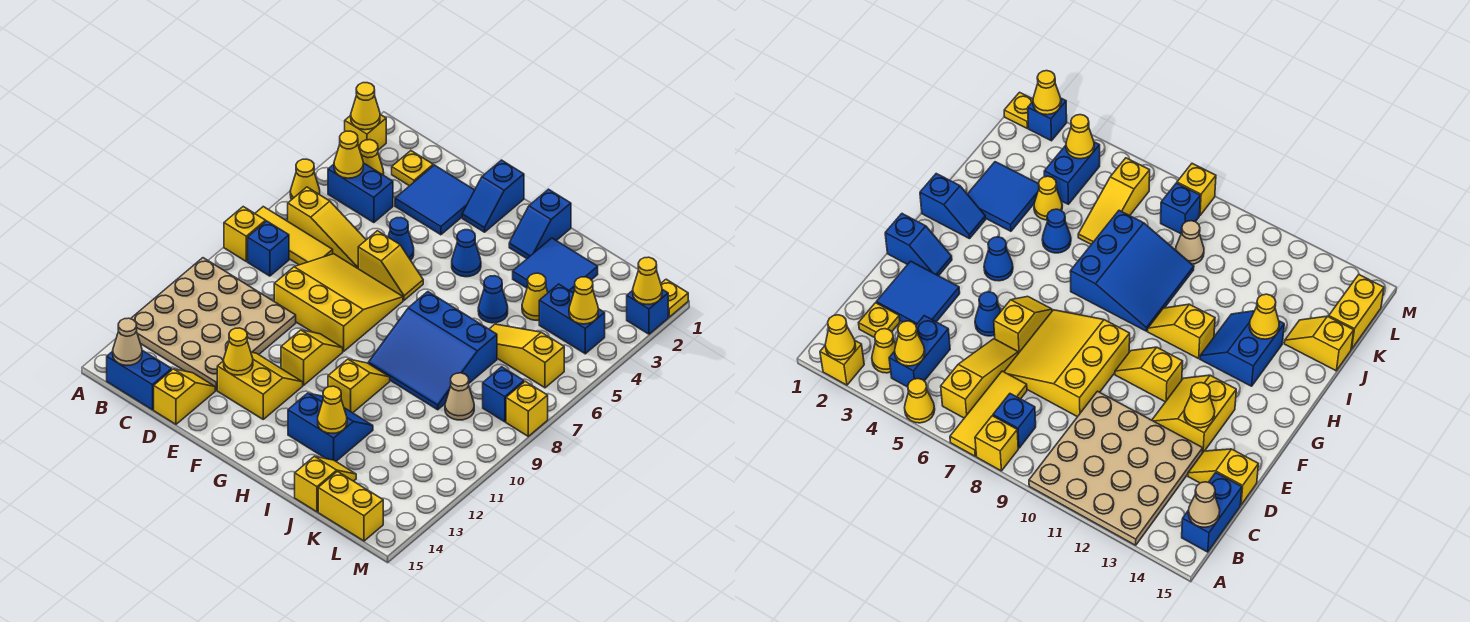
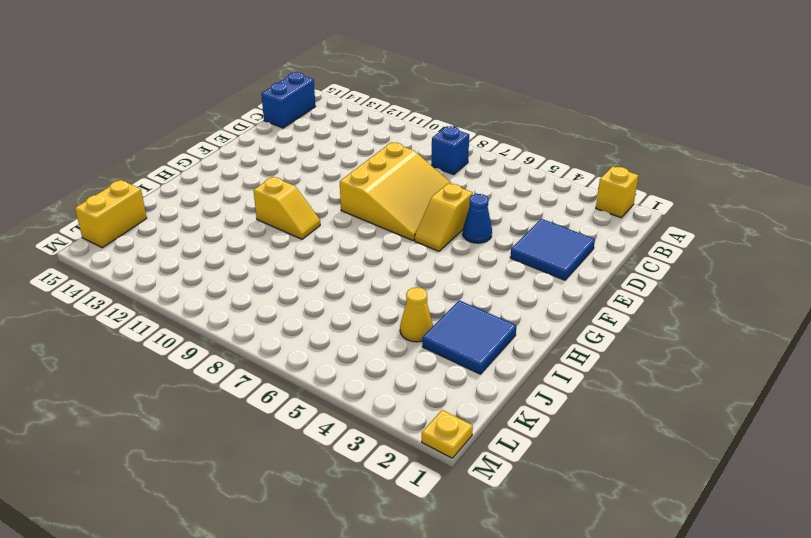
none -> yellow cone A5 level 1
none -> yellow tile A7:C7 level 1
none -> yellow brick A8 level 1
none -> tan plate A10:D13 level 1

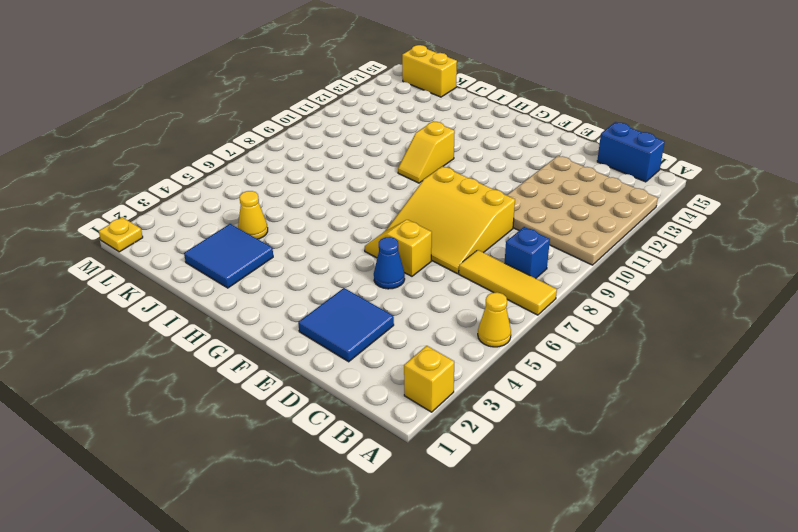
none -> yellow brick A8 level 1
none -> yellow cone B3 level 1
none -> blue brick B4:C4 level 1
none -> yellow slope B6:D6 level 1 top B

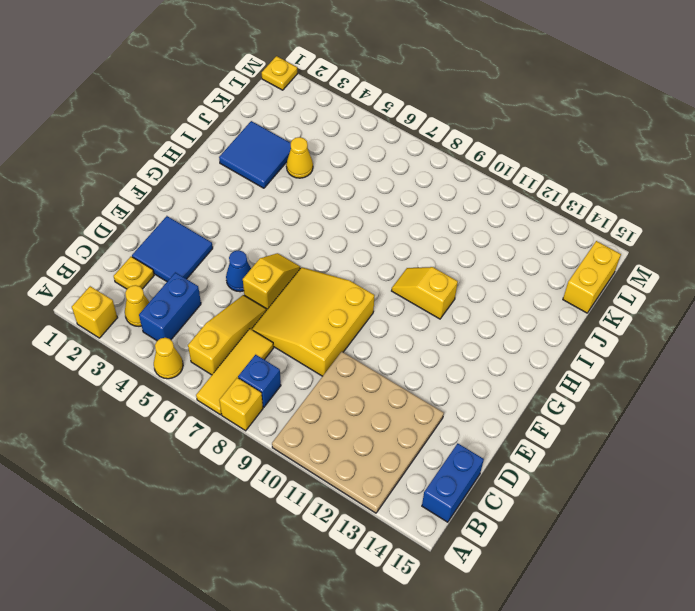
none -> yellow slope D14:D15 level 1 top 15
none -> yellow slope E12:F13 level 1 top 13
none -> blue slope F1:F2 level 1 top 1
none -> yellow slope F10:F11 level 1 top 11

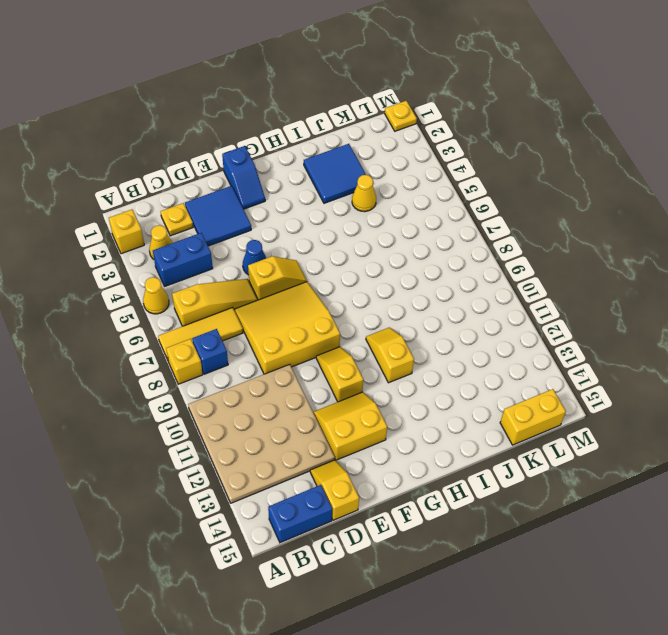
none -> blue cone G4 level 1
none -> blue slope H1:H2 level 1 top 1
none -> blue slope H7:J9 level 1 top 7
none -> blue slope H12:I13 level 1 top 13

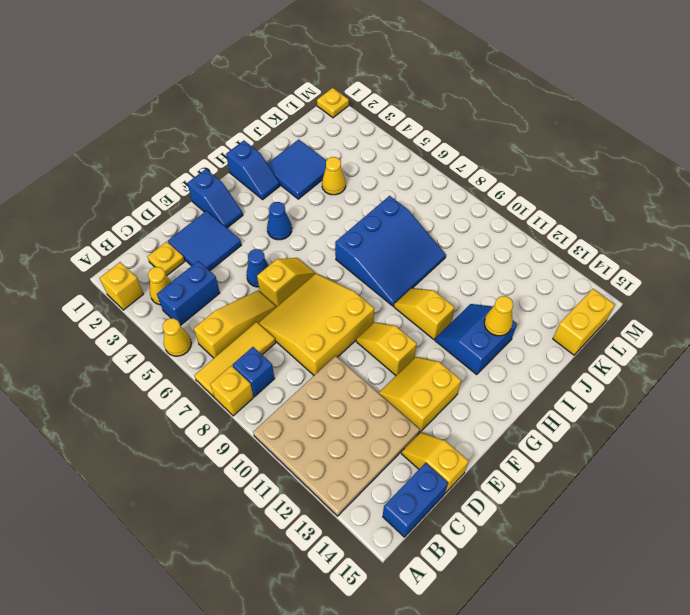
none -> blue cone I5 level 1
none -> yellow slope J6:L6 level 1 top L
none -> yellow slope J14:J15 level 1 top 15
none -> blue brick K4:L4 level 1

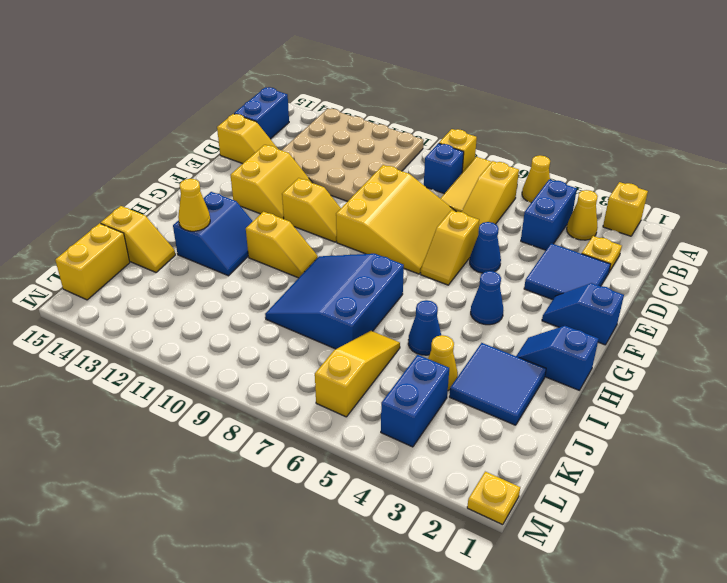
none -> tan cone K9 level 1
none -> blue brick L8 level 1
none -> blue brick M2 level 1
none -> yellow brick M8 level 1

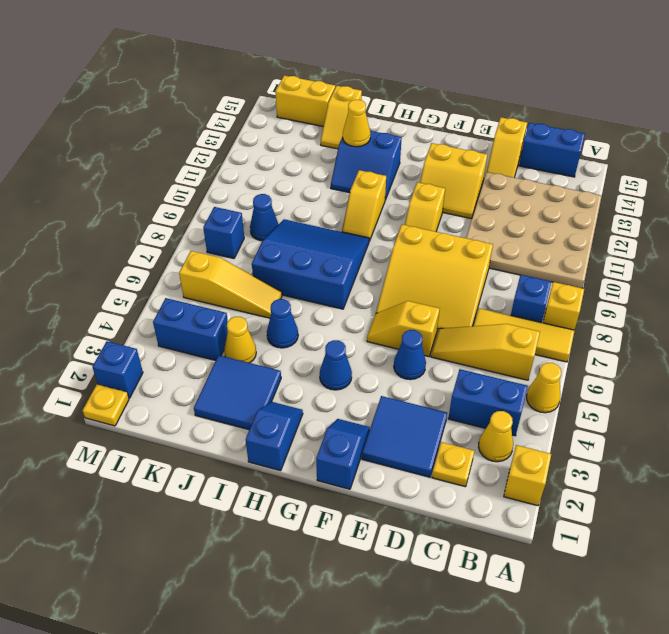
blue cone K9 level 1 -> tan cone K9 level 1
none -> yellow brick M8 level 1
none -> yellow cone A2 level 2
none -> yellow cone B4 level 2
none -> tan cone B15 level 2

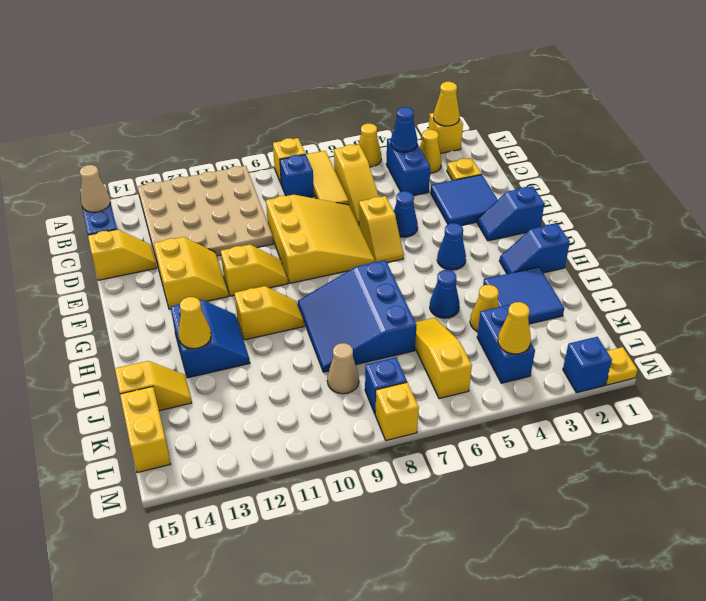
blue cone B4 level 2 -> yellow cone B4 level 2
none -> yellow cone E13 level 2
none -> yellow cone M2 level 2

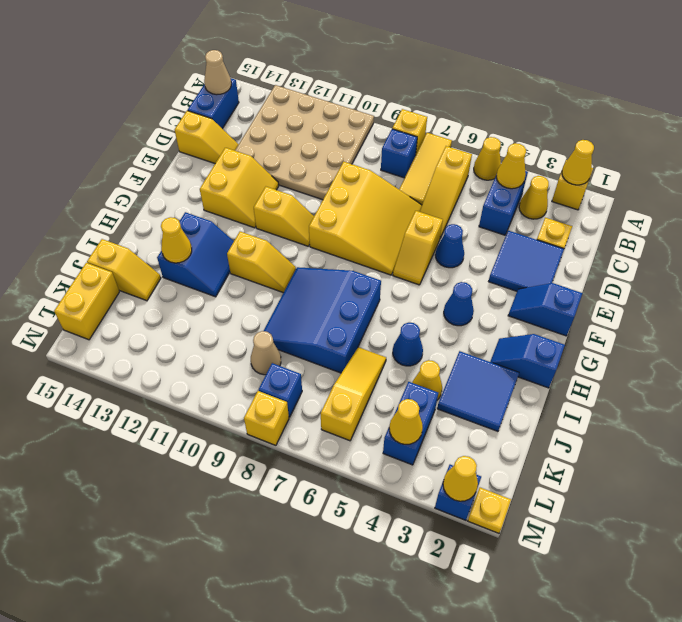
none -> yellow cone E13 level 2

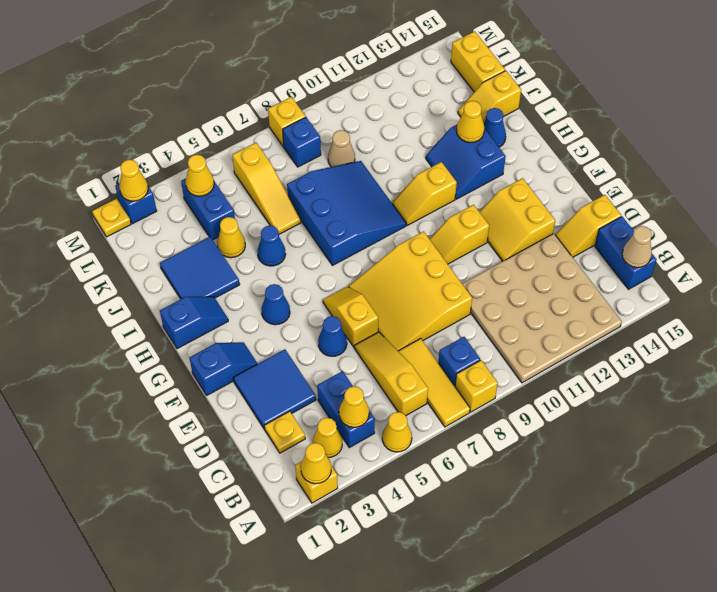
blue cone I14 level 1 -> none
none -> yellow cone E13 level 2

